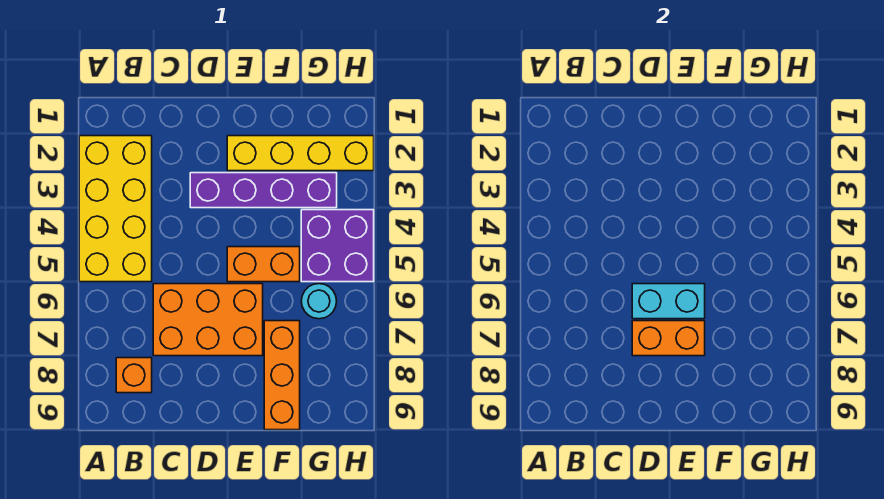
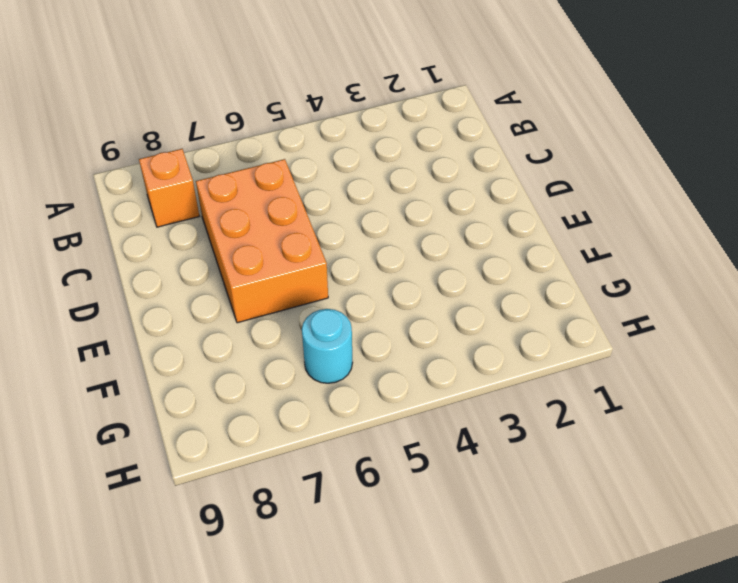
none -> yellow brick A2:B5 level 1
none -> purple brick D3:G3 level 1

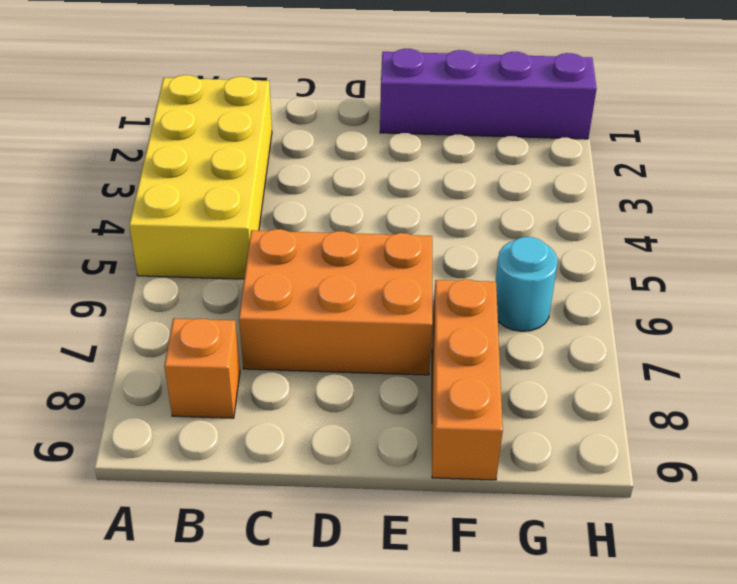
purple brick E1:H1 level 1 -> purple brick D3:G3 level 1
none -> yellow brick E2:H2 level 1
none -> orange brick E5:F5 level 1

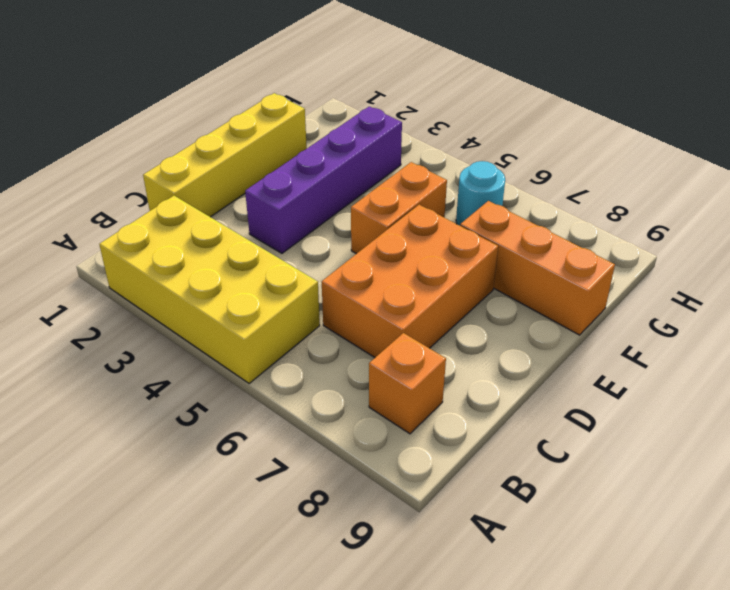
yellow brick C1:F1 level 1 -> yellow brick E2:H2 level 1
none -> purple brick G4:H5 level 1
none -> cyan brick D6:E6 level 2

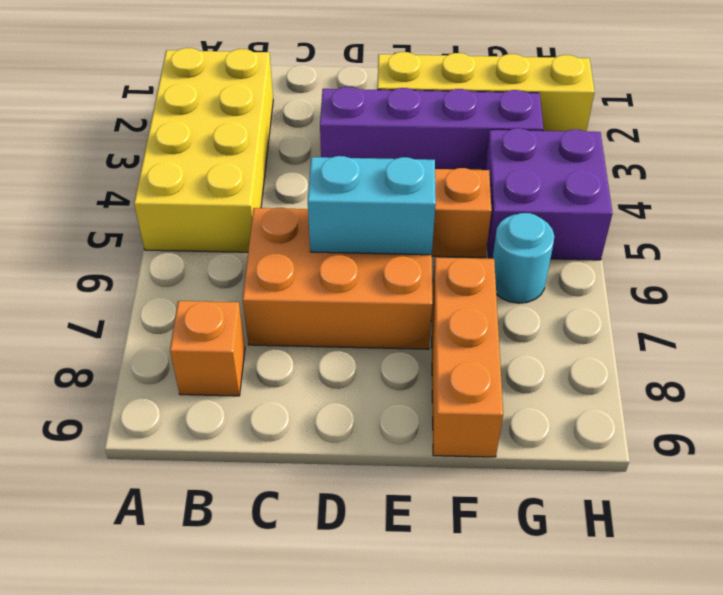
none -> orange brick D7:E7 level 2

